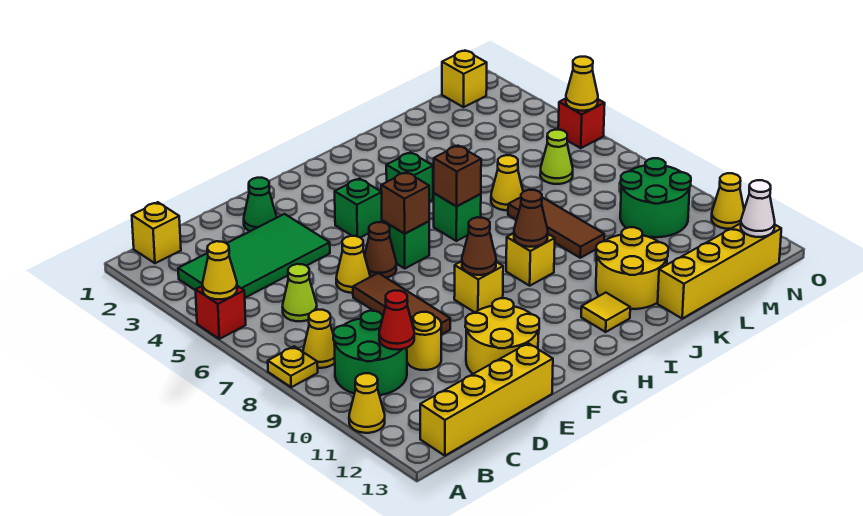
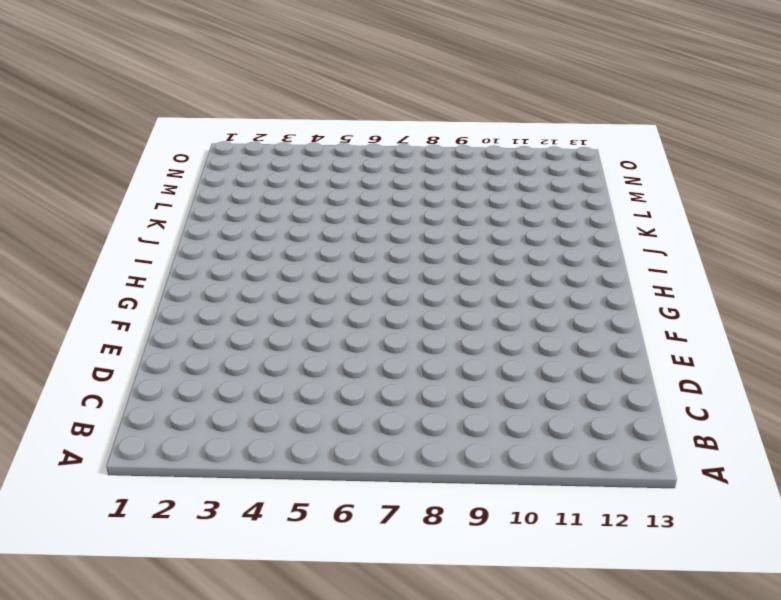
none -> red brick A5 level 1
none -> yellow plate A8 level 1
none -> yellow cone A11 level 1
none -> yellow brick B1 level 1

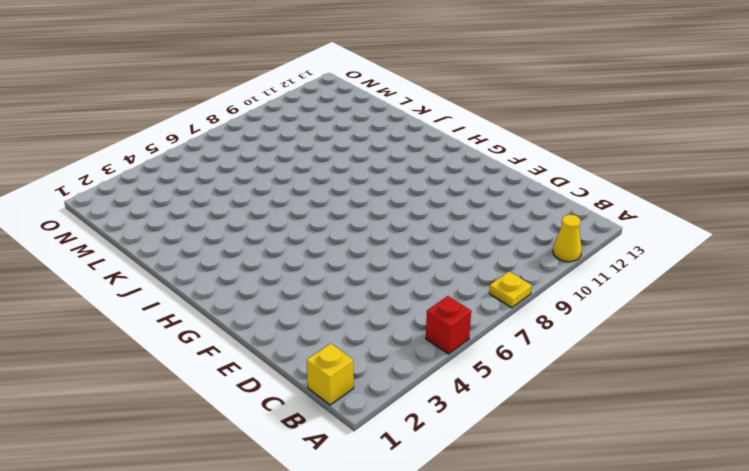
none -> green tile B3:E4 level 1
none -> yellow cone B8 level 1
none -> green round brick B9:C10 level 1
none -> yellow brick B13:E13 level 1

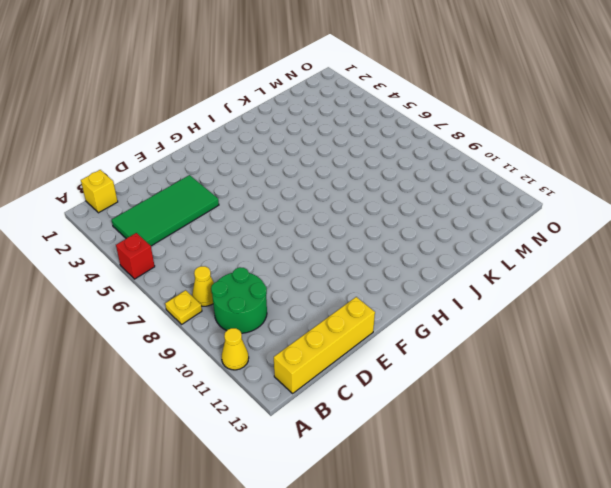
none -> lime cone C6 level 1
none -> yellow round brick D10 level 1
none -> green cone E2 level 1
none -> yellow cone E6 level 1

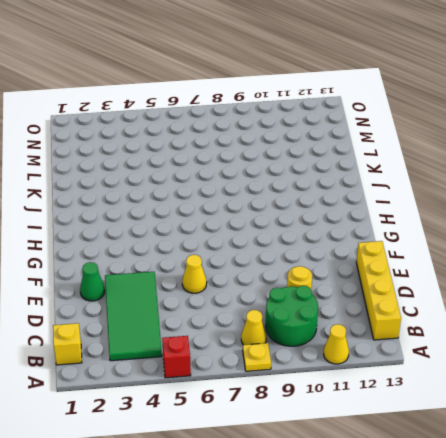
none -> lime cone C6 level 1
none -> brown tile E7:E9 level 1
none -> yellow round brick E11:F12 level 1
none -> brown cone F6 level 1

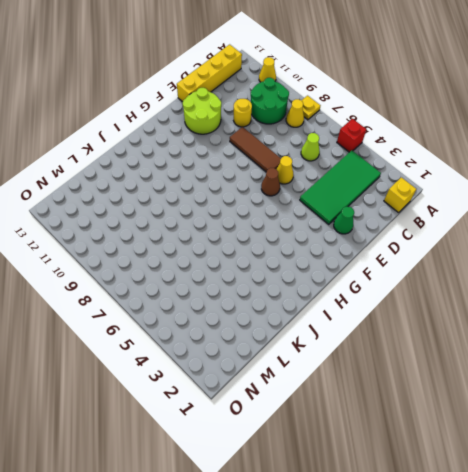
lime round brick E11:F12 level 1 -> yellow round brick E11:F12 level 1
none -> green brick G4 level 1
none -> green brick G6 level 1
none -> yellow brick G9 level 1
none -> green brick I4 level 1

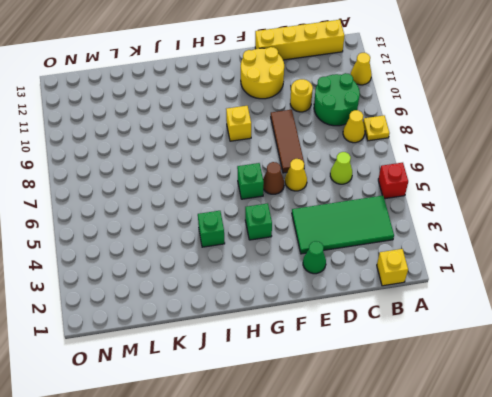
none -> green brick I6 level 1
none -> yellow brick I9 level 1
none -> yellow tile I12 level 1
none -> yellow round brick J11:K12 level 1

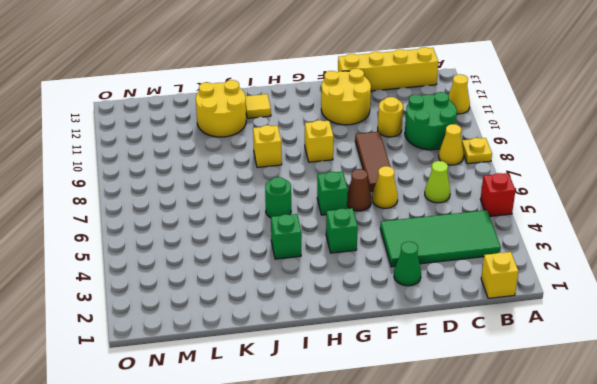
green round brick I6 level 1 -> green brick I6 level 1
none -> yellow cone K6 level 1
none -> brown tile K7:K9 level 1
none -> yellow brick K13:N13 level 1
none -> lime cone M6 level 1

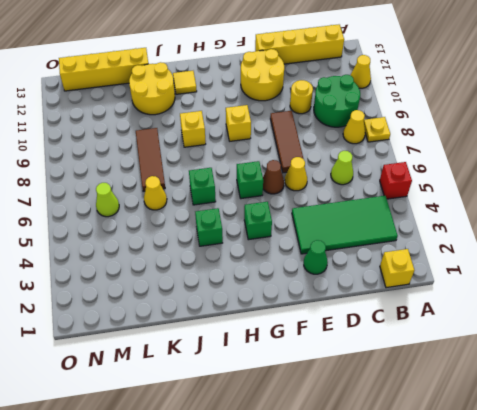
none -> green round brick M9:N10 level 1
none -> yellow brick N1 level 1
none -> red brick O5 level 1
none -> yellow cone O11 level 1

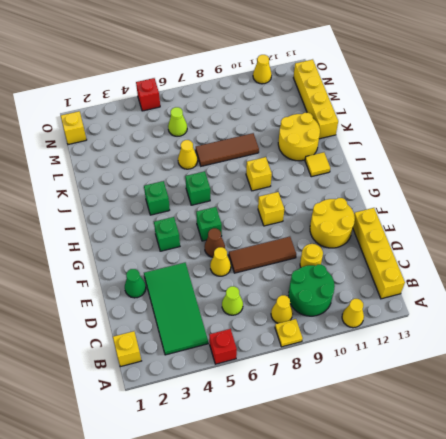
none -> green round brick M9:N10 level 1
none -> yellow cone A5 level 2
none -> red cone C10 level 2
none -> brown brick G6 level 2

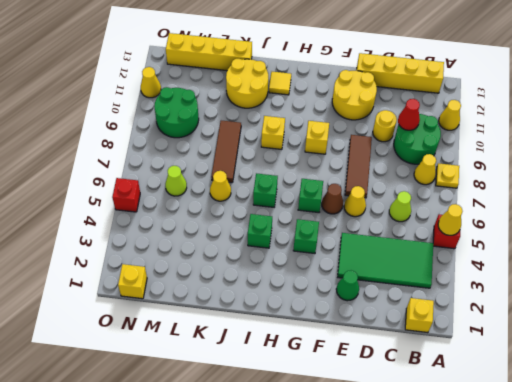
none -> brown brick G6 level 2
none -> brown cone G9 level 2
none -> brown brick I6 level 2
none -> brown cone I9 level 2

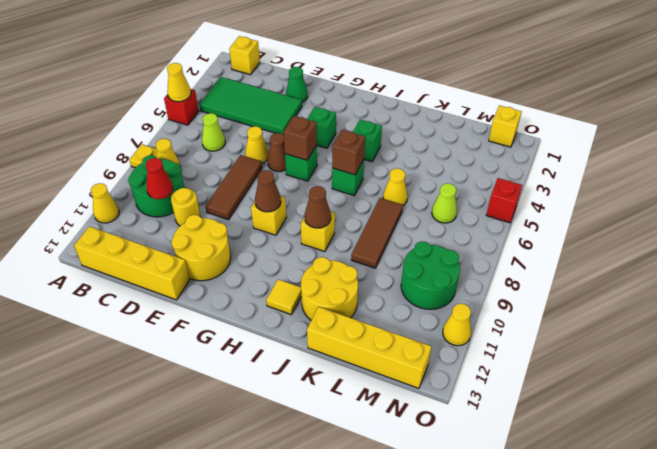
none -> white cone N13 level 2
none -> yellow cone O5 level 2

